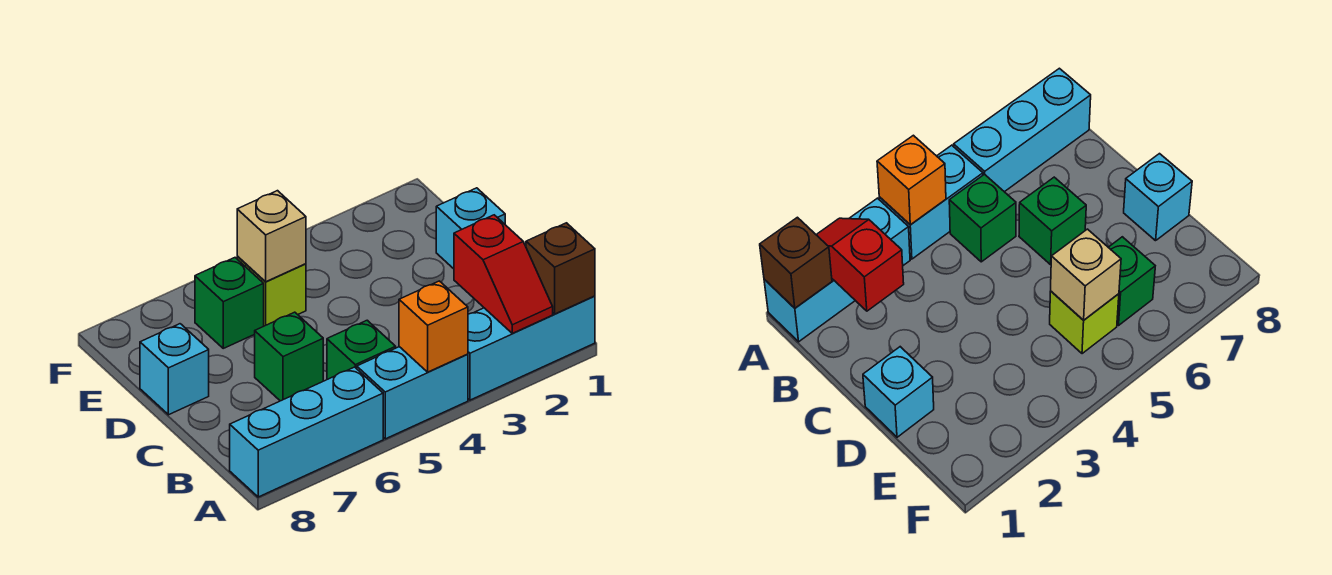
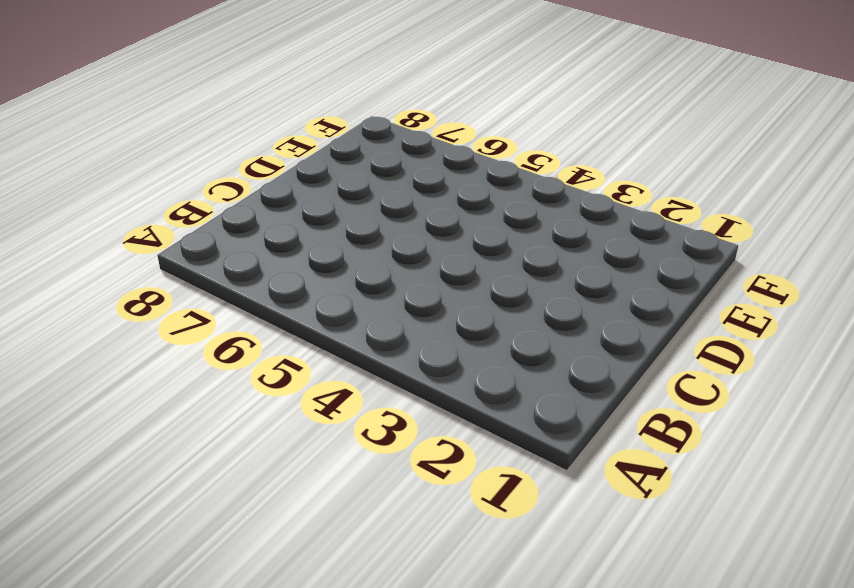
none -> cyan brick A1:A3 level 1
none -> cyan brick A4:A5 level 1
none -> cyan brick A6:A8 level 1

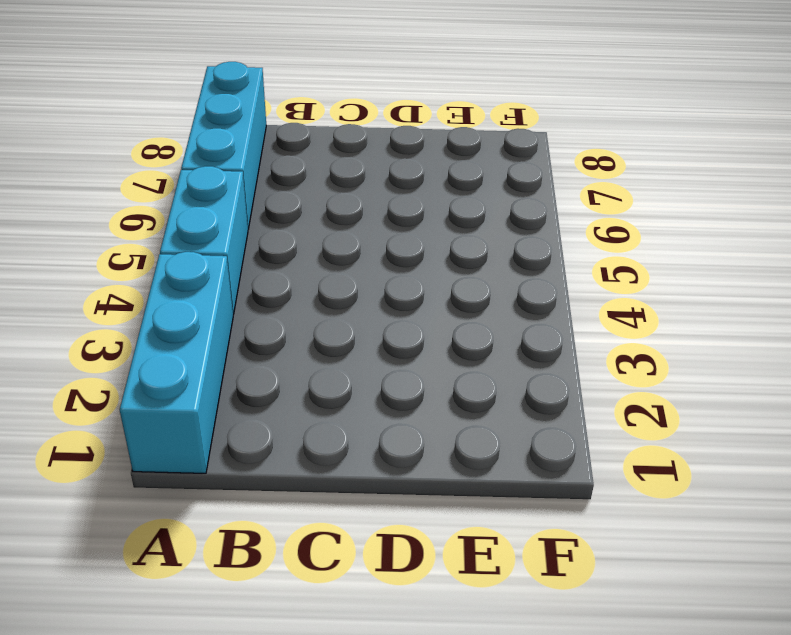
none -> green brick B5 level 1
none -> green brick C6 level 1
none -> cyan brick D1 level 1

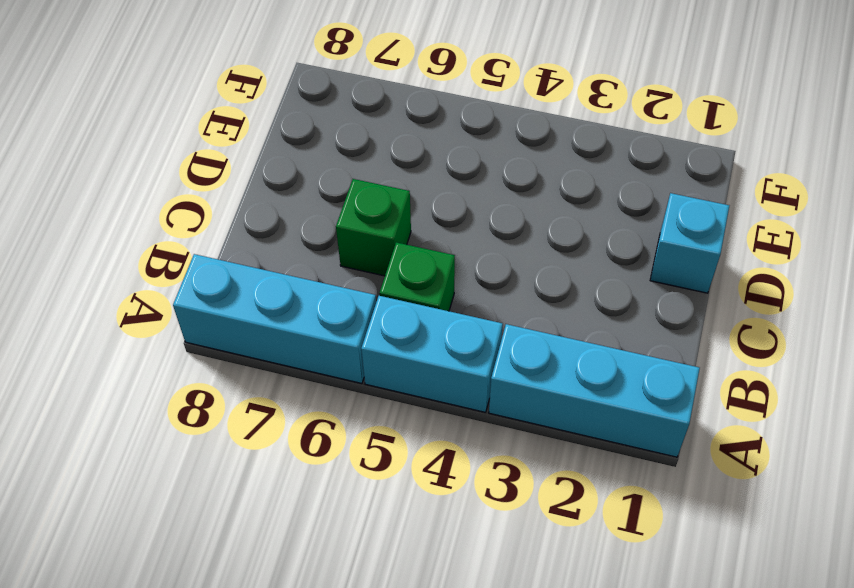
none -> cyan brick D8 level 1
none -> lime brick E5 level 1
none -> green brick E6 level 1

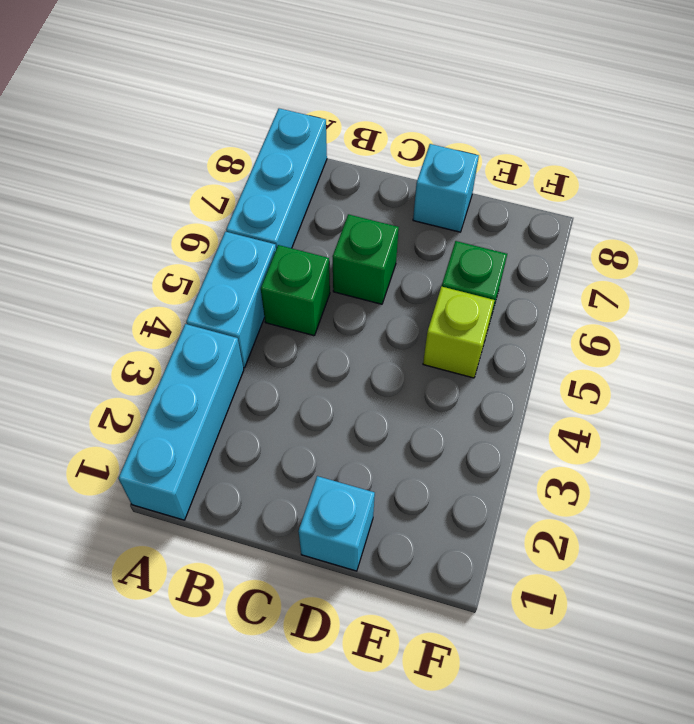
none -> brown brick A1 level 2
none -> red slope A2:B2 level 2 top B
none -> orange brick A4 level 2

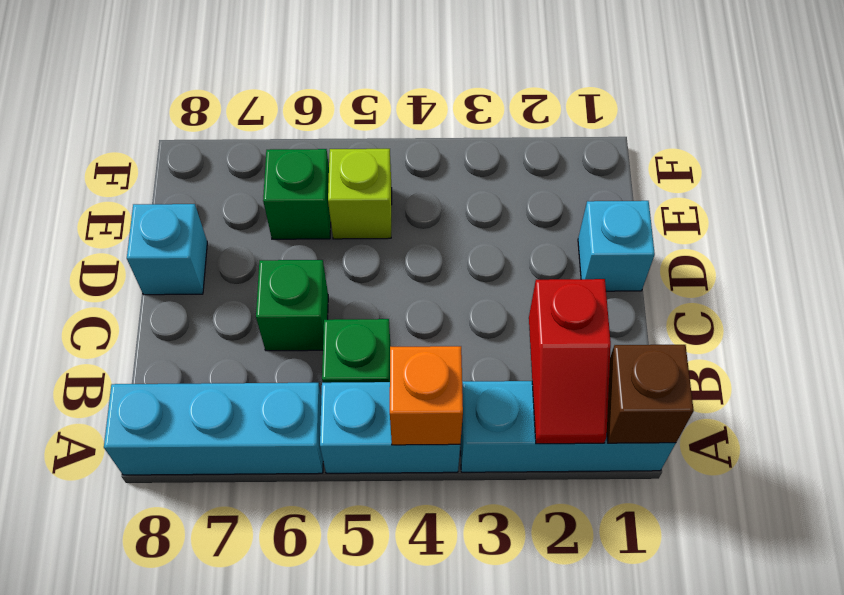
none -> tan brick E5 level 2

